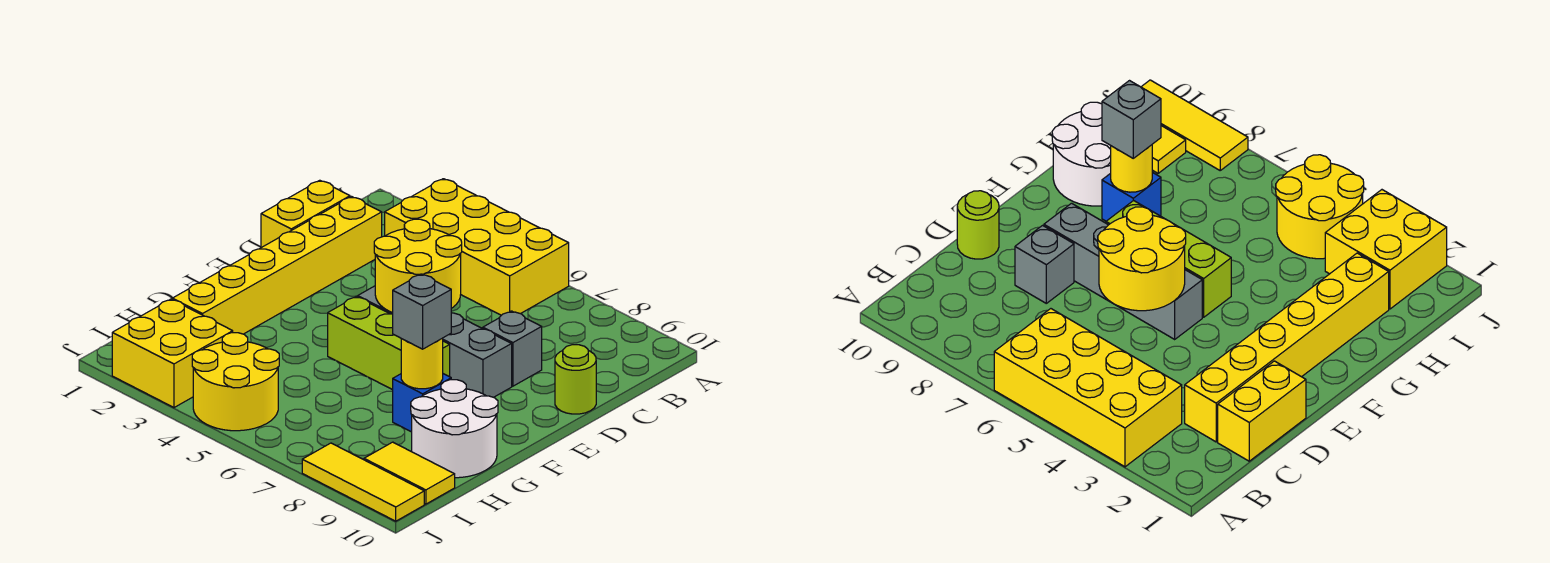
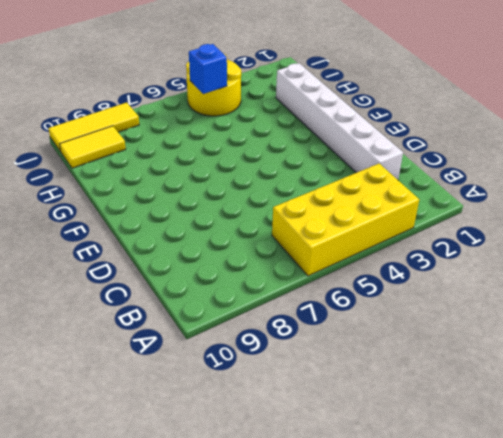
white brick C2:H2 level 1 -> yellow brick C2:H2 level 1
blue brick I5 level 2 -> blue brick G8 level 1
none -> yellow brick C1:D1 level 1
none -> grey brick D8 level 1
none -> lime round brick D10 level 1

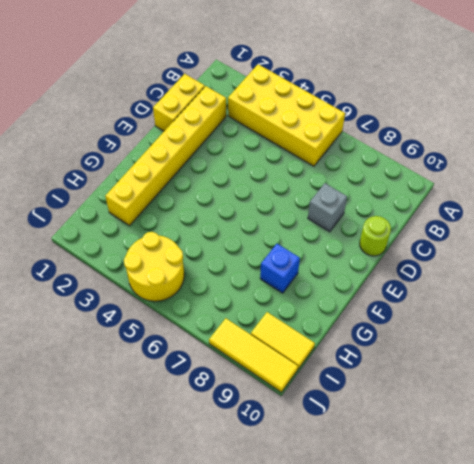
none -> grey brick E5:E8 level 1
none -> lime brick F5:F7 level 1
none -> white round brick G9:H10 level 1

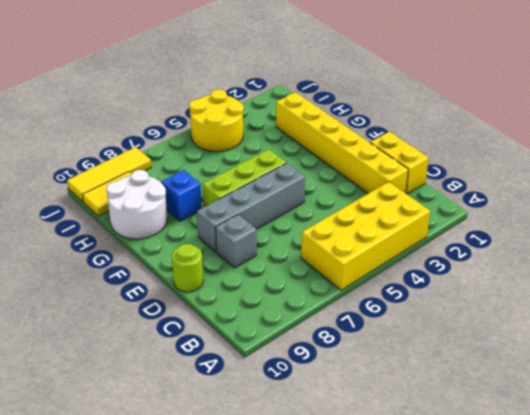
none -> yellow brick I2:J3 level 1
none -> yellow round brick D5:E6 level 2
none -> yellow round brick G8 level 2

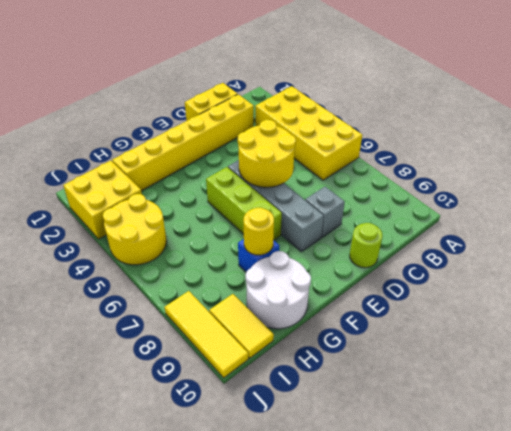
none -> grey brick G8 level 3

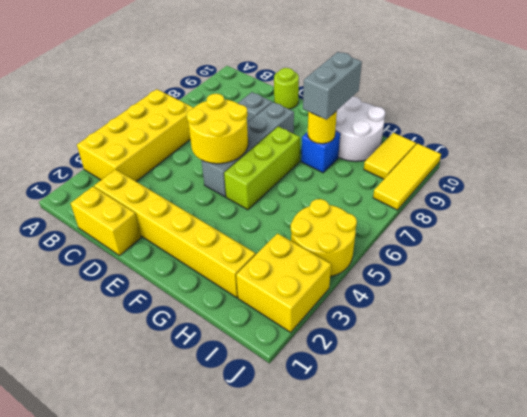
grey brick G8:G9 level 3 -> grey brick G8 level 3

